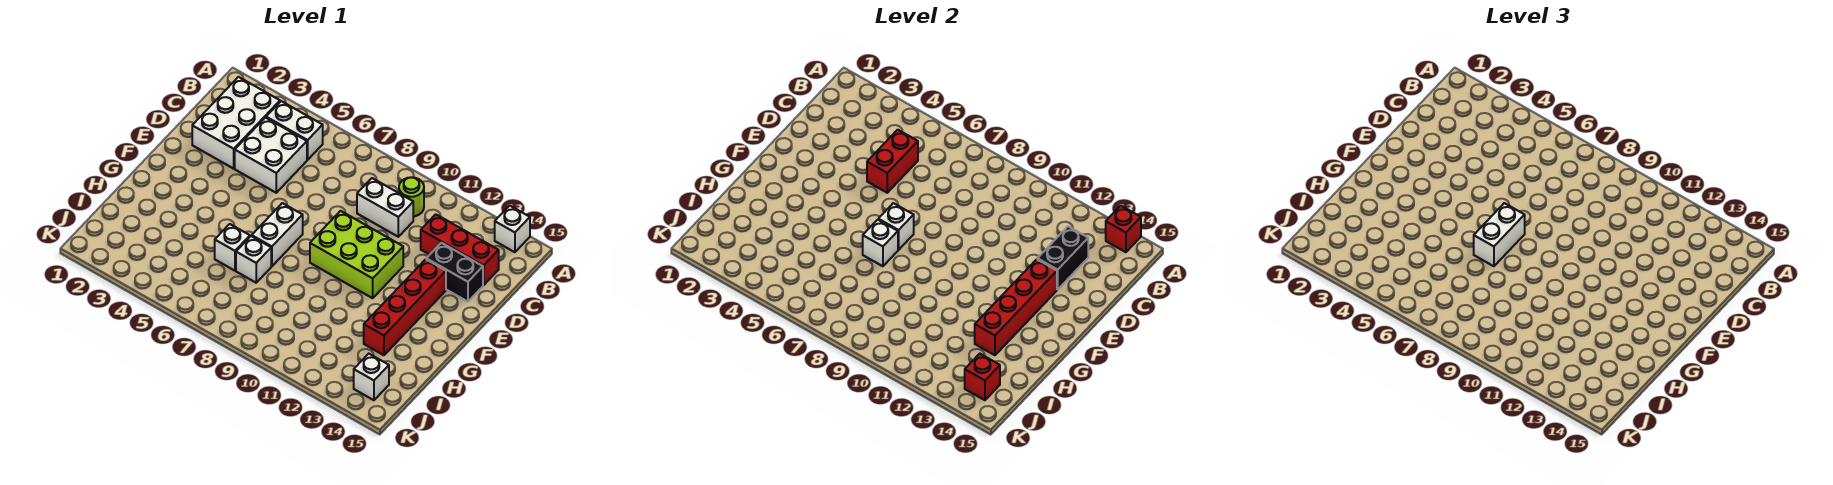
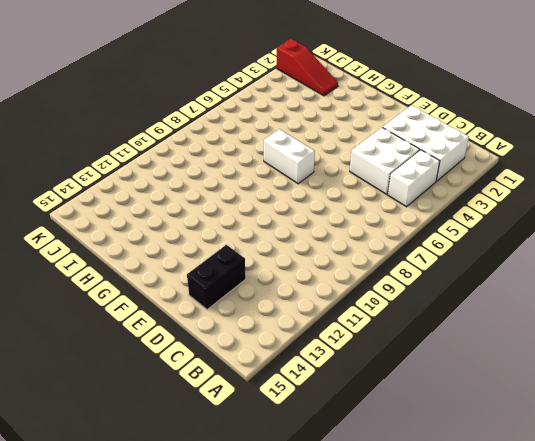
red slope I2:K2 level 1 top K -> none
none -> white brick A14 level 1
none -> lime round brick B10 level 1
none -> white brick C9:C10 level 1

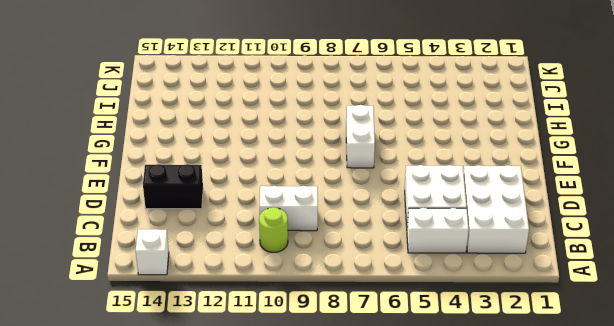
none -> red brick C12:C14 level 1
none -> lime brick E9:F11 level 1
none -> red brick E13:H13 level 1

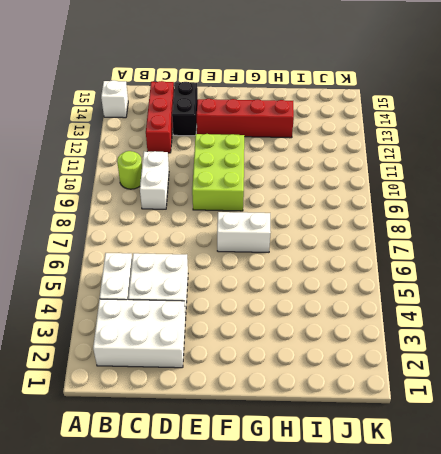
none -> white brick H6 level 1
none -> white brick H7 level 1
none -> white brick J14 level 1

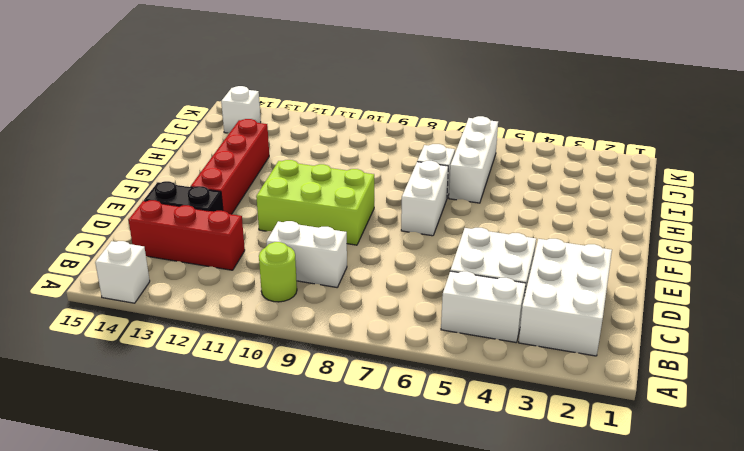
white brick H6:J6 level 1 -> white brick H6 level 1
none -> red brick A14 level 2
none -> red brick C5:D5 level 2
none -> black brick C13:D13 level 2

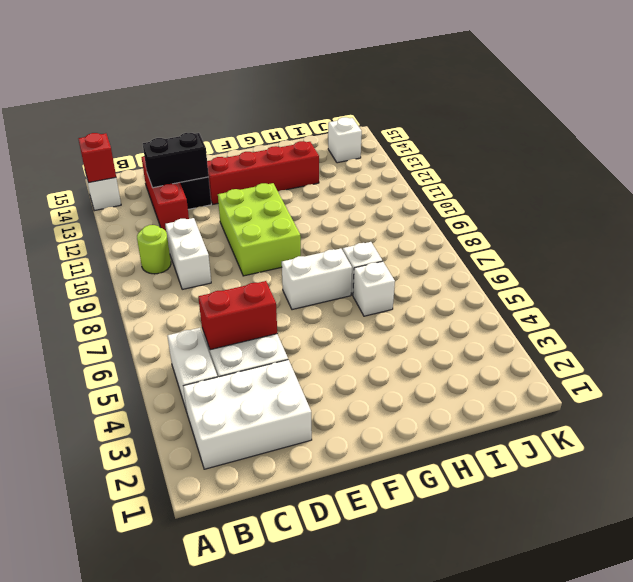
none -> red brick E13:H13 level 2
none -> white brick F7 level 2
none -> white brick G7 level 2

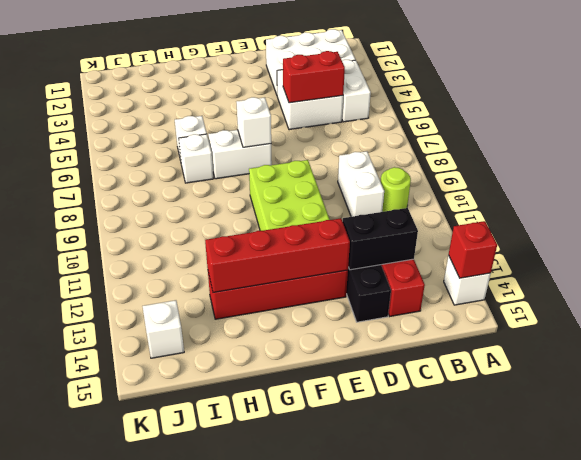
none -> white brick G7 level 2
none -> red brick J14 level 2
none -> white brick F7:G7 level 3

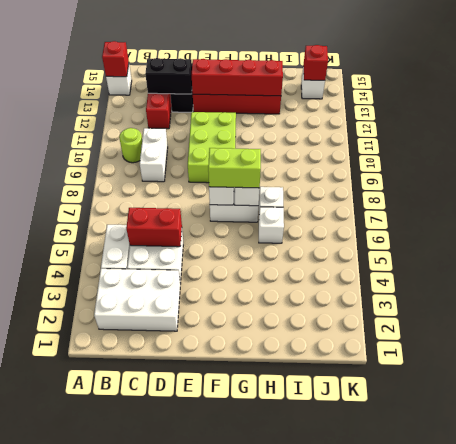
lime brick F7:G7 level 3 -> white brick F7:G7 level 3

